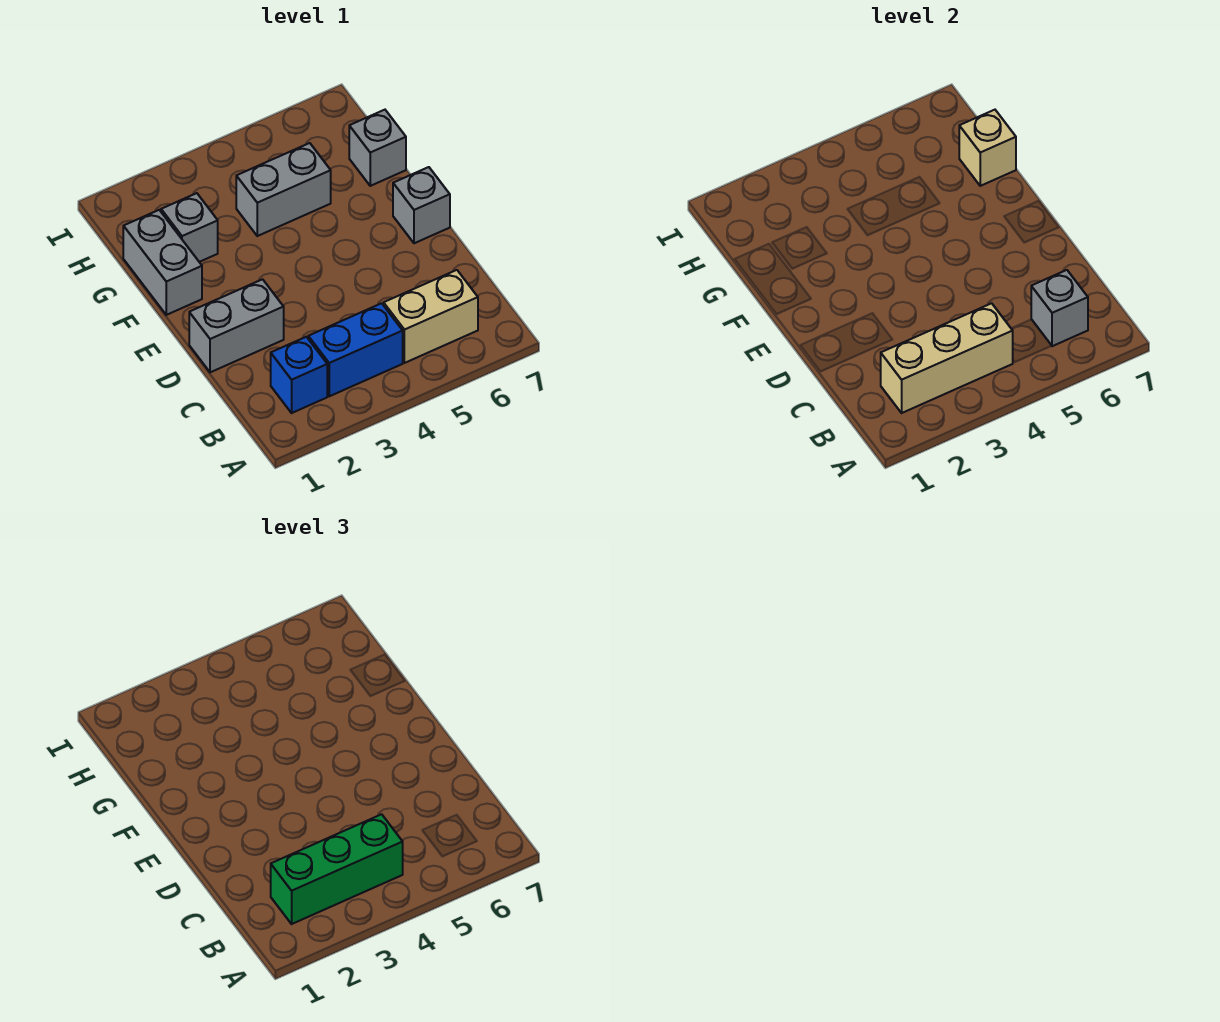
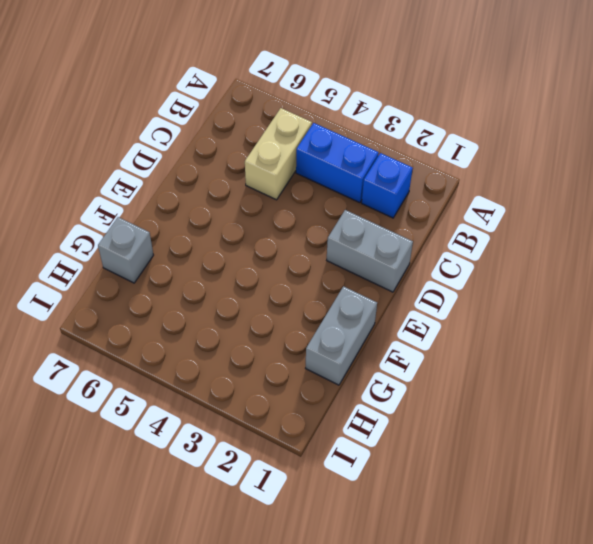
tan brick B5:C5 level 1 -> tan brick B5:B6 level 1
none -> grey brick E7 level 1
none -> grey brick G2 level 1
none -> grey brick G4:G5 level 1

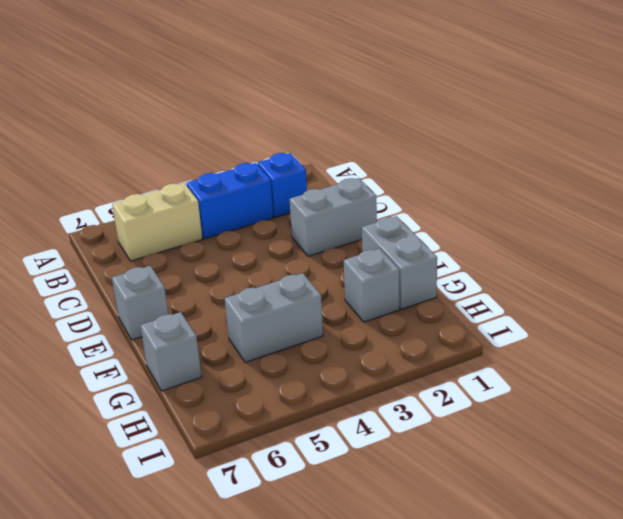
none -> tan brick B2:B4 level 2
none -> grey brick B6 level 2
none -> tan brick G7 level 2

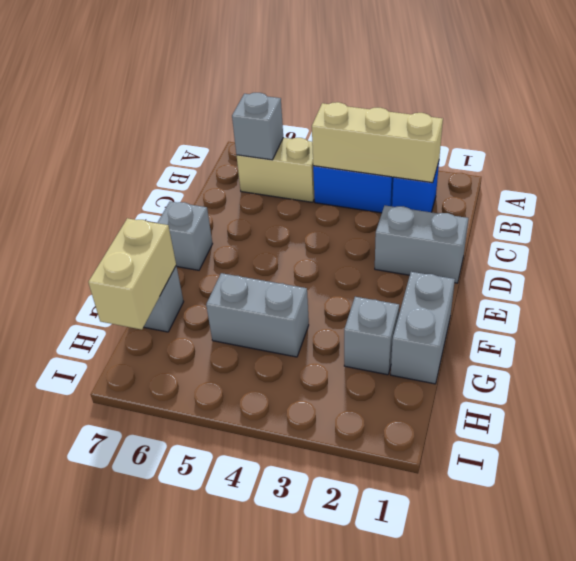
tan brick G7:H7 level 2 -> tan brick G7 level 2
none -> green brick B2:B4 level 3

